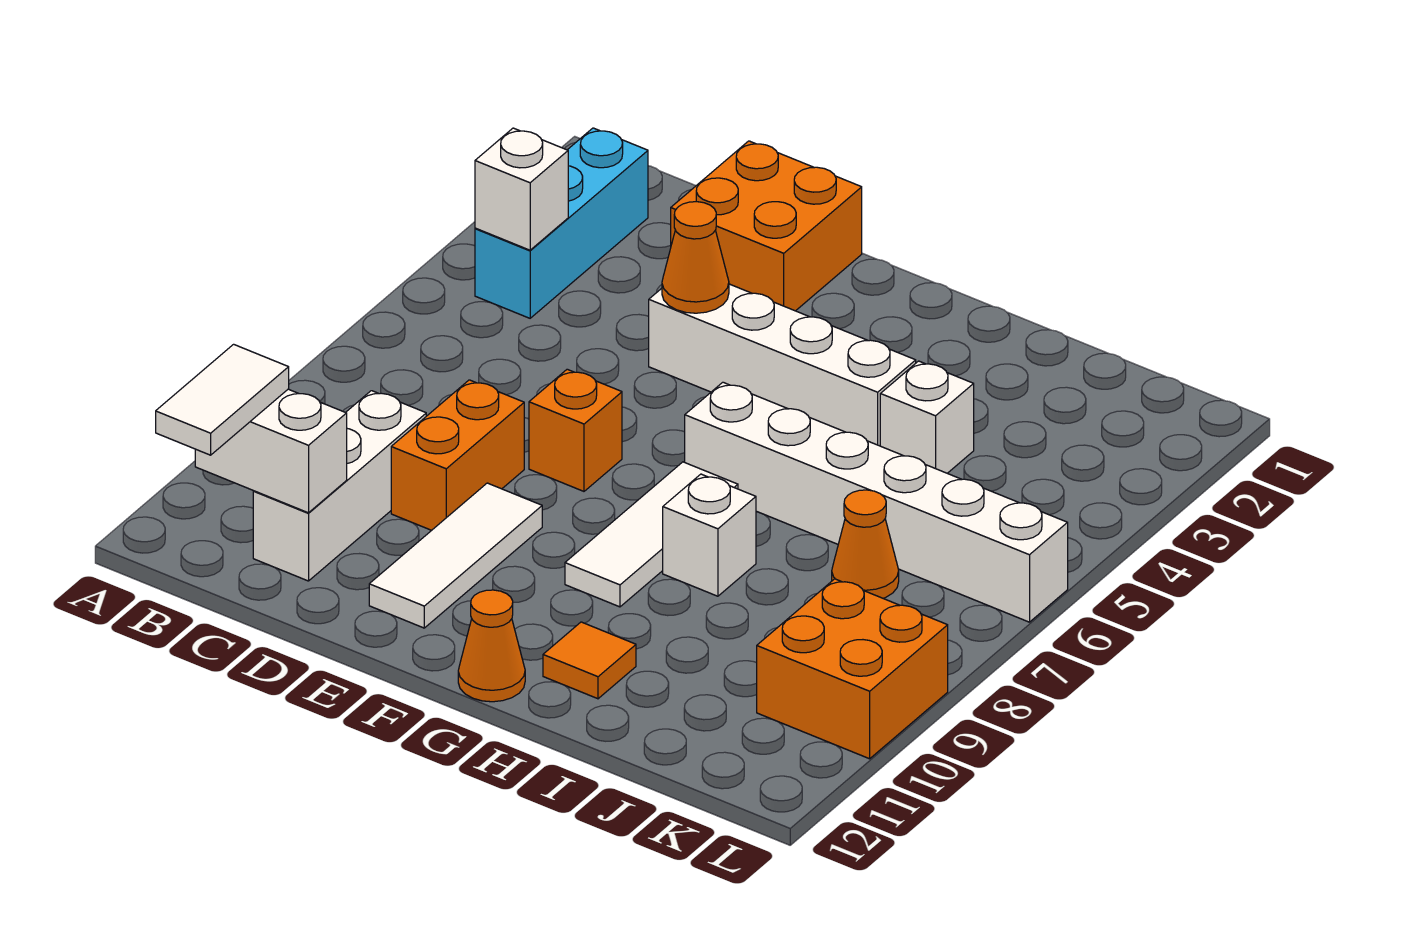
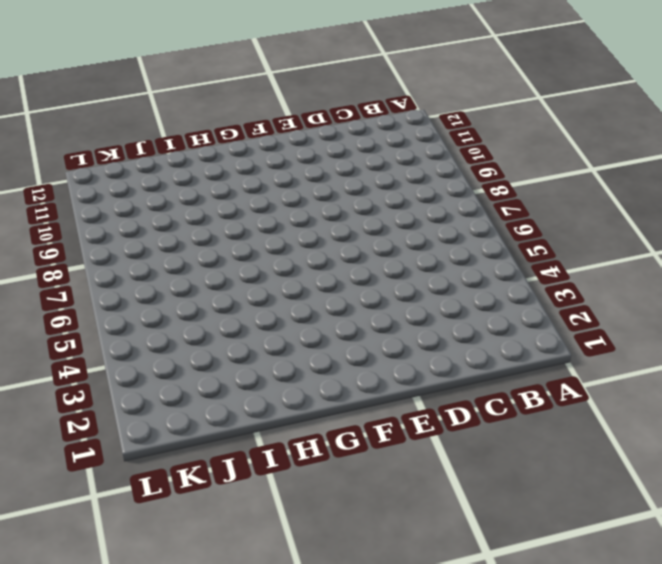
none -> cyan brick B2:B4 level 1
none -> white brick C9:C11 level 1
none -> orange brick D1:E2 level 1

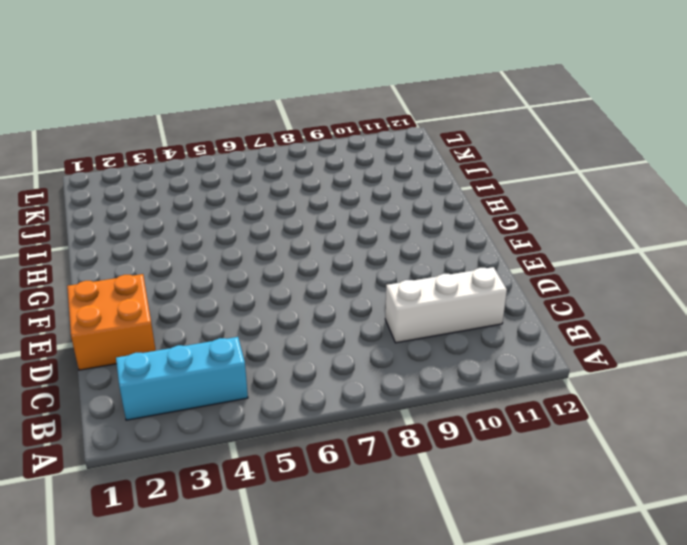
none -> orange brick D8:D9 level 1
none -> white brick E4:H4 level 1
none -> orange brick E7 level 1

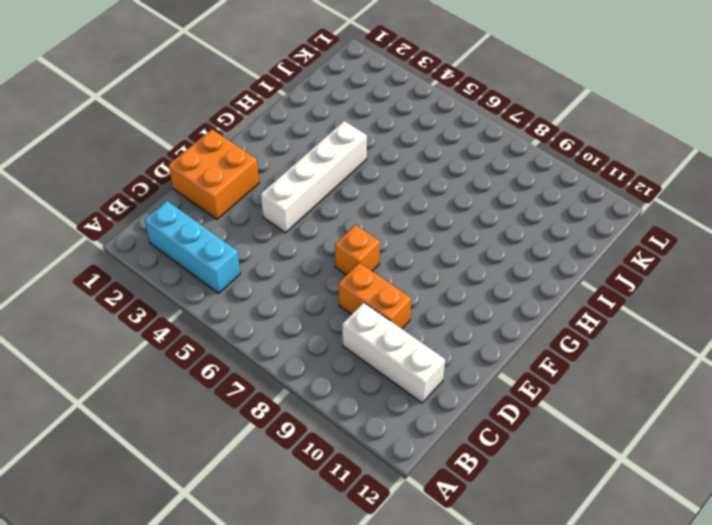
none -> white tile E9:E11 level 1
none -> white brick G6:L6 level 1
none -> white tile G7:G9 level 1

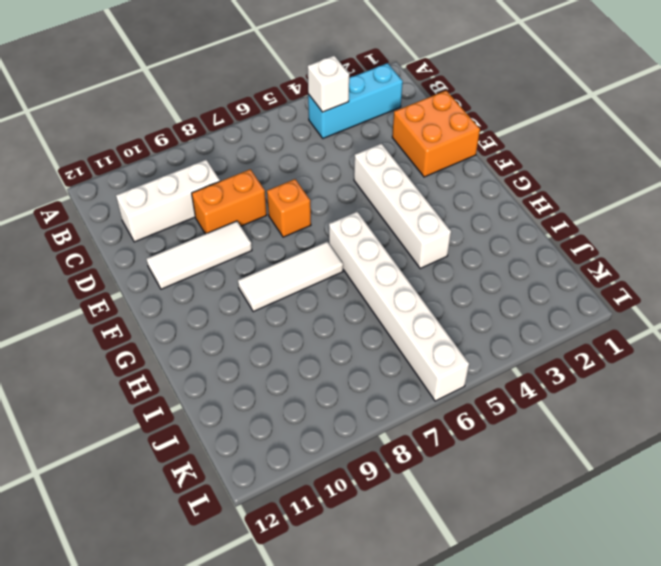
none -> orange cone G12 level 1
none -> white brick H8 level 1
none -> orange tile H11 level 1

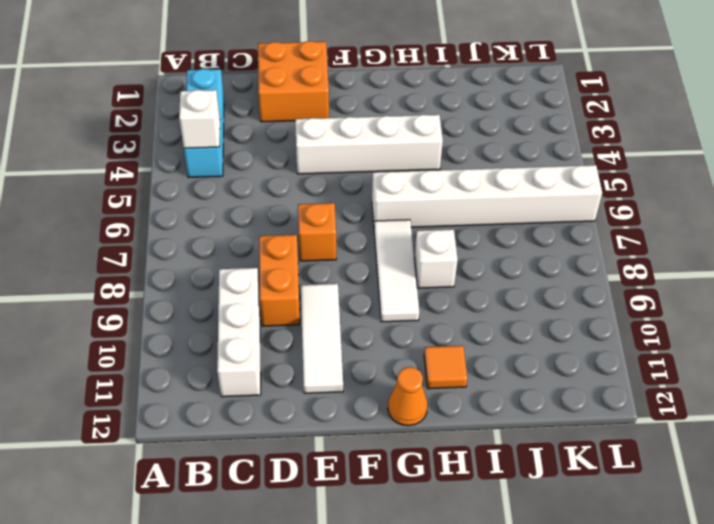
none -> white brick I4 level 1
none -> orange cone J7 level 1
none -> orange brick K9:L10 level 1

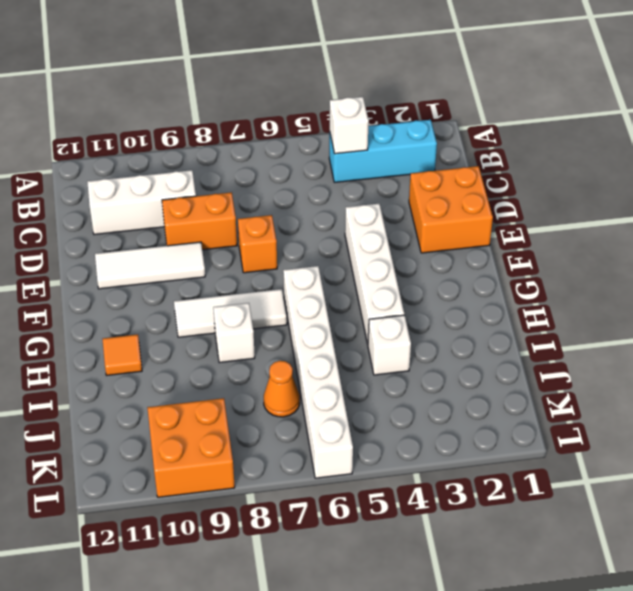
none -> orange cone G12 level 1
none -> white brick B11:C11 level 2
none -> orange cone E4 level 2

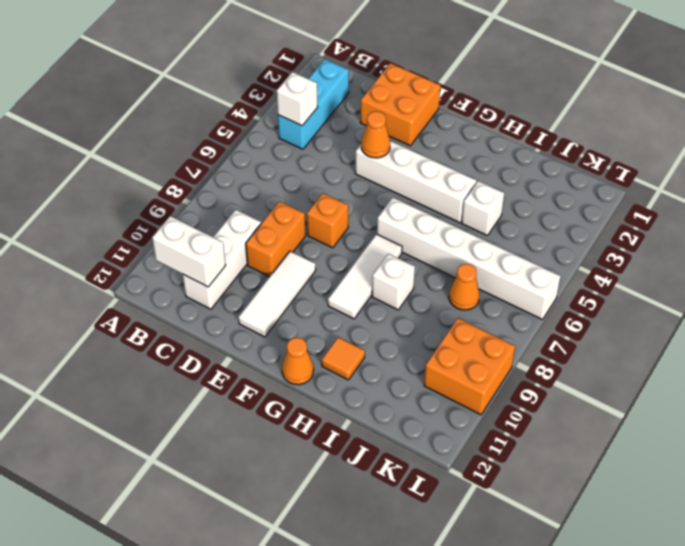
none -> white tile B11:B12 level 3

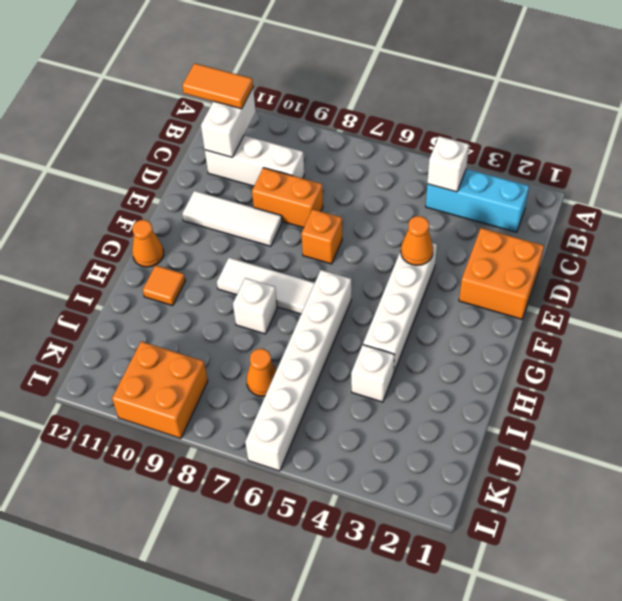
orange tile B11:B12 level 3 -> white tile B11:B12 level 3

